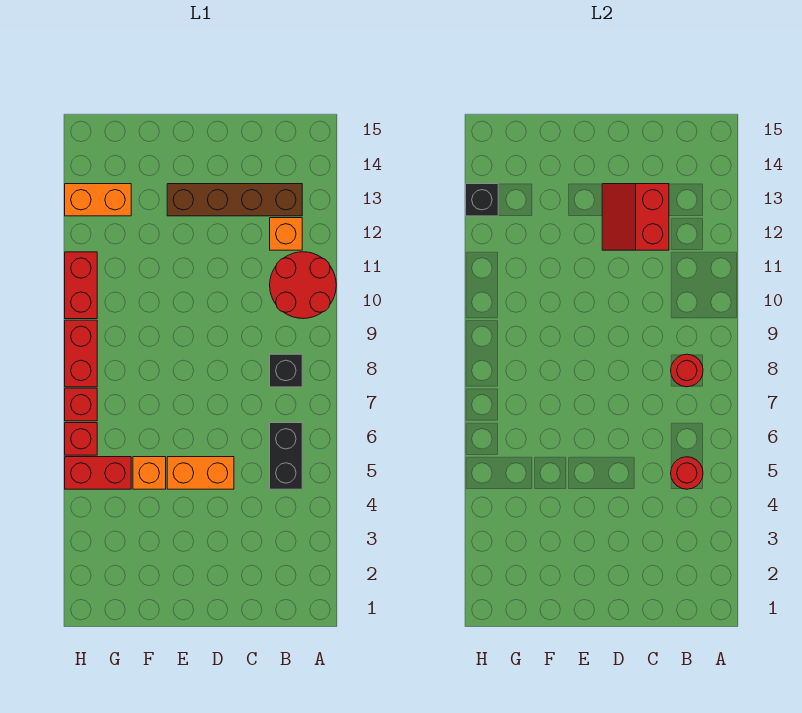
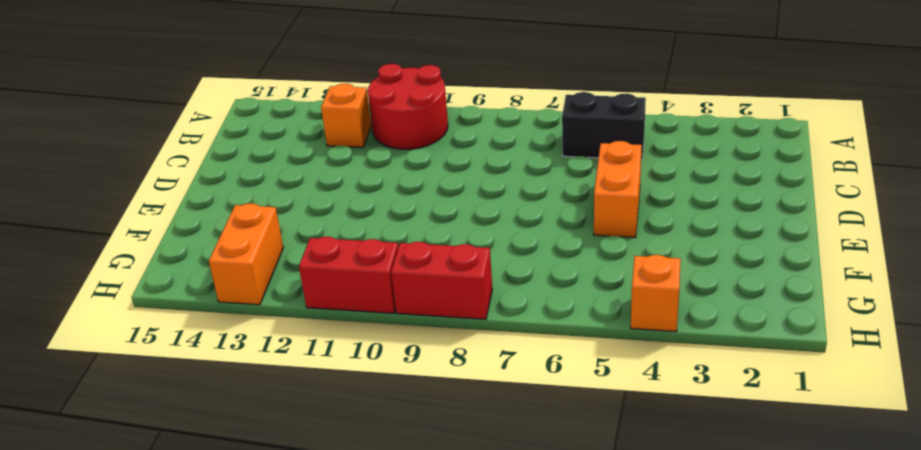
orange brick H4 level 1 -> orange brick F5 level 1
none -> black brick B8 level 1
none -> brown brick B13:E13 level 1
none -> red brick G5:H5 level 1

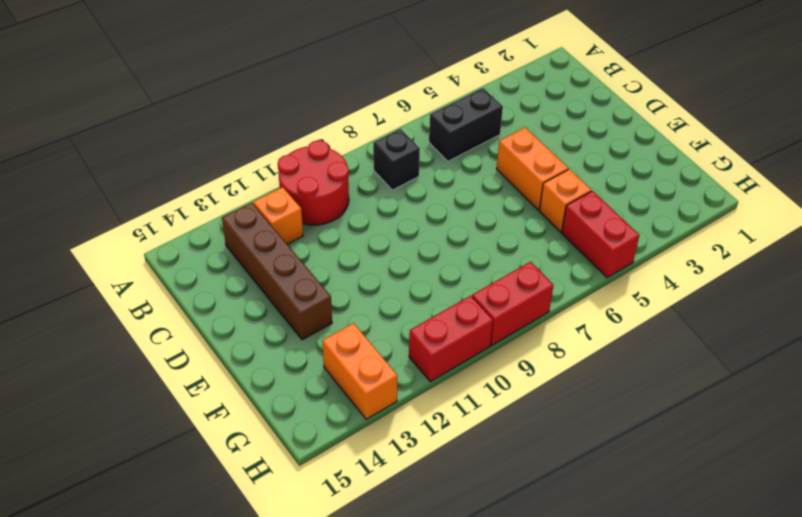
none -> red brick H6 level 1
none -> red brick H7 level 1
none -> red round brick B5 level 2

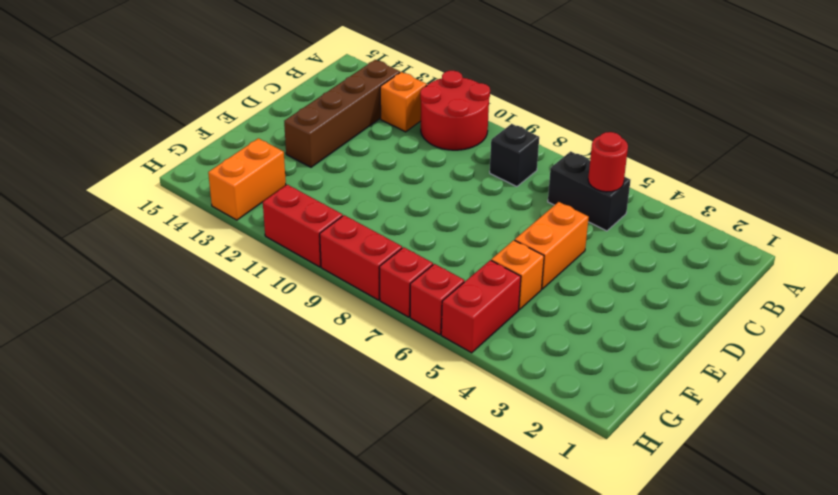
none -> red round brick B8 level 2
none -> red slope C12:D13 level 2 top C
none -> black brick H13 level 2

